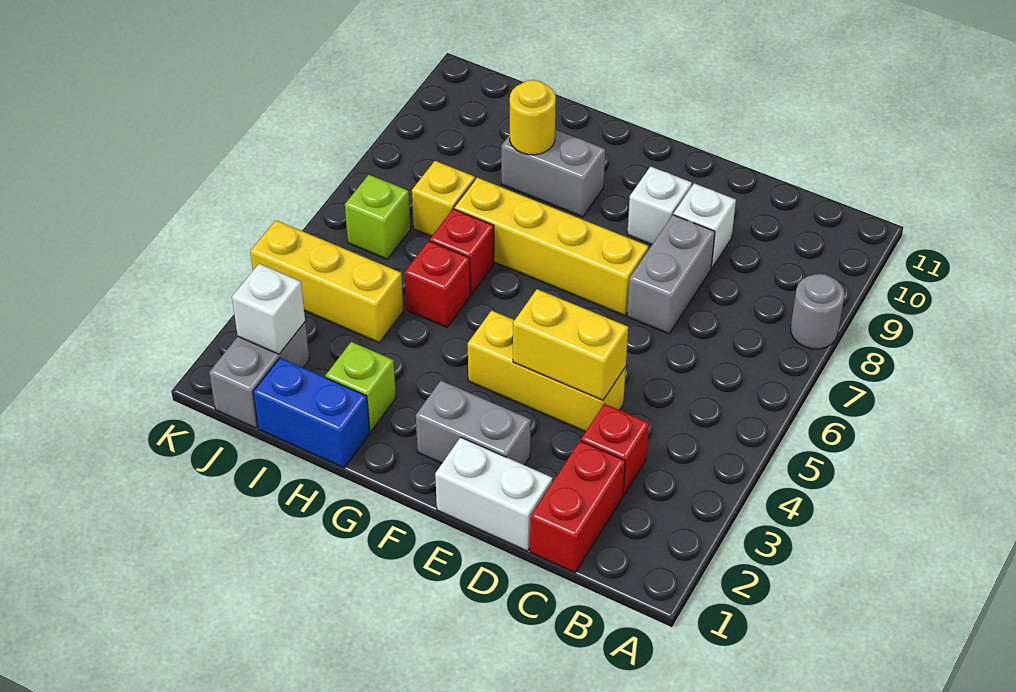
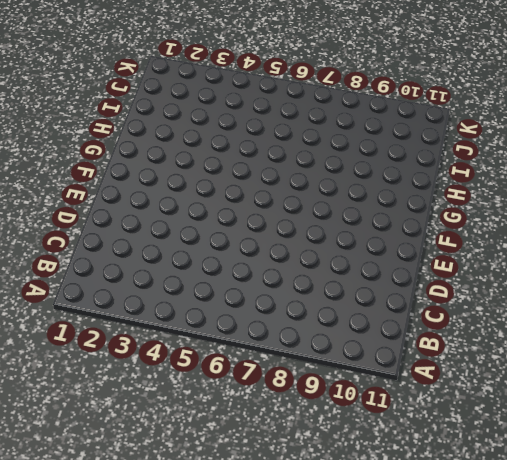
none -> grey round brick A8 level 1
none -> red brick C1:C2 level 1
none -> red brick C3 level 1

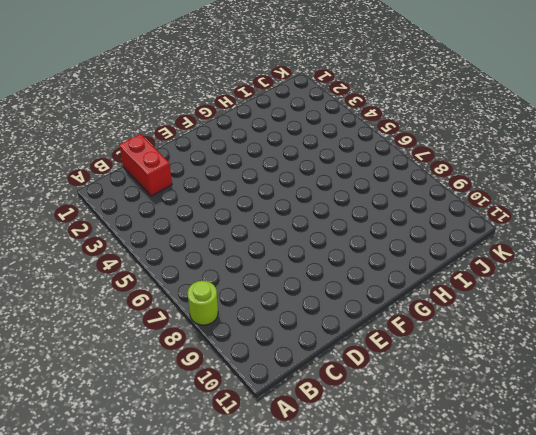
lime round brick A8 level 1 -> grey round brick A8 level 1
none -> red brick C3 level 1
none -> white brick D1:E1 level 1
none -> yellow brick D4:F4 level 1

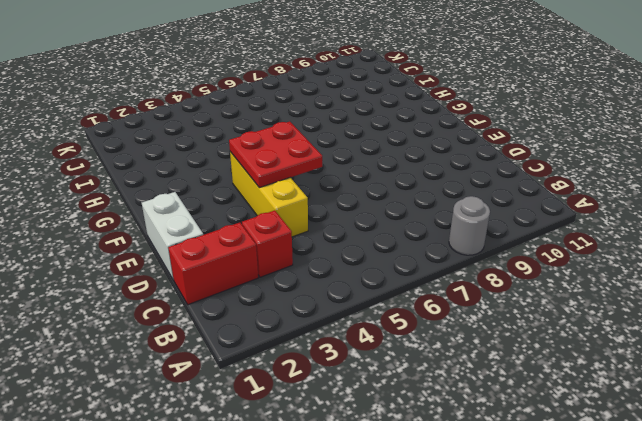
red plate E4:F5 level 2 -> yellow brick D4:E4 level 2
none -> grey brick D7:D8 level 1
none -> white brick D9 level 1
none -> grey brick E2:F2 level 1

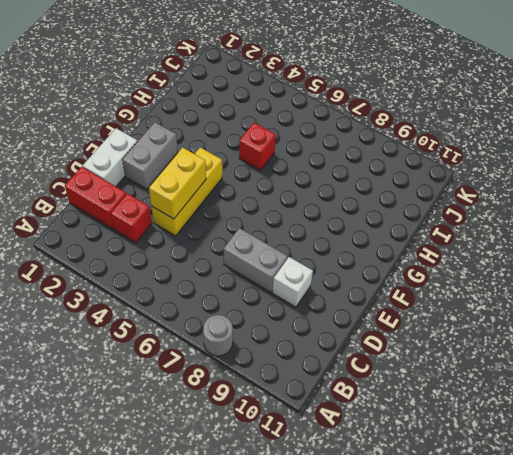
none -> yellow brick E7:H7 level 1
none -> white brick E9 level 1
none -> grey brick G9:H9 level 1

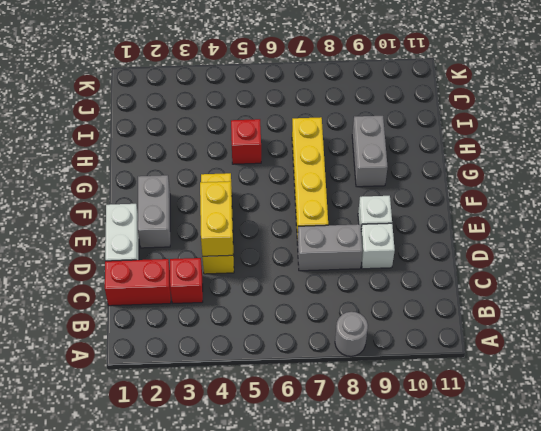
none -> blue brick H1:I1 level 1
none -> lime brick H2 level 1
none -> red brick H6 level 1

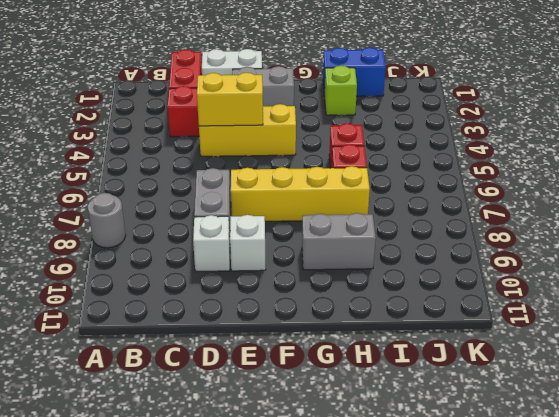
none -> yellow brick I4:K4 level 1
none -> yellow brick I7 level 1
none -> grey brick J1:J2 level 1

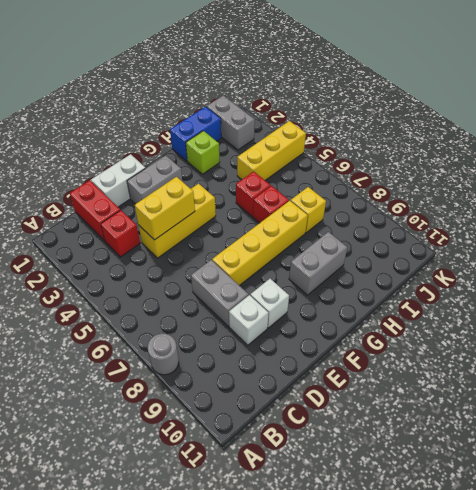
none -> lime brick J6 level 1
none -> yellow round brick H9 level 2
none -> white brick J2 level 2

